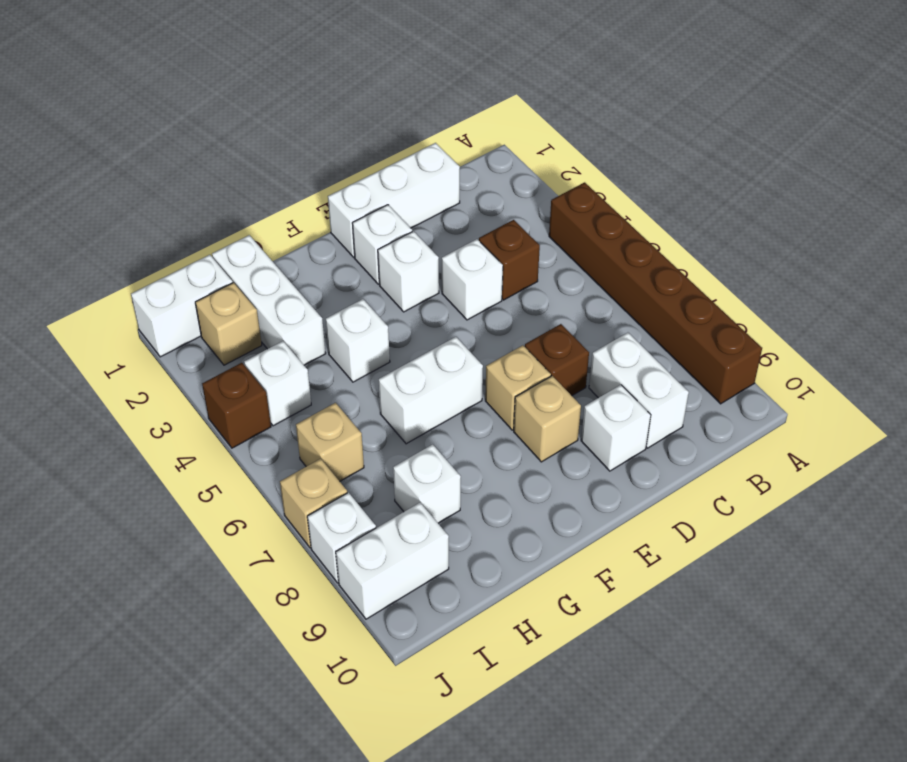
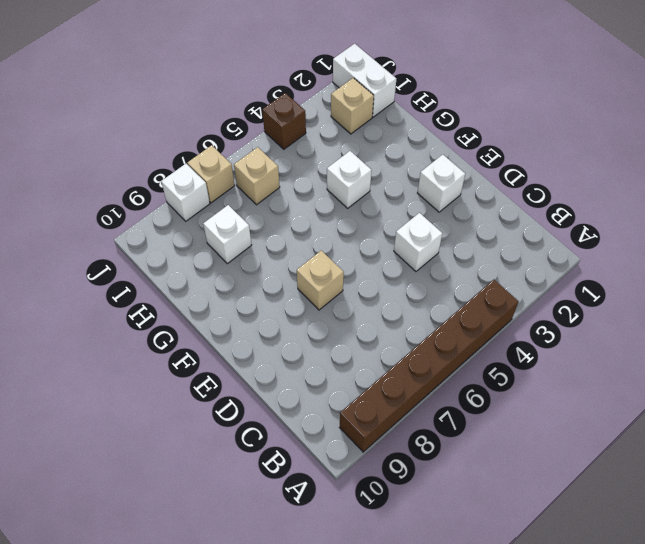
none -> white brick C1:E1 level 1
none -> brown brick C4 level 1
none -> white brick C8:C9 level 1

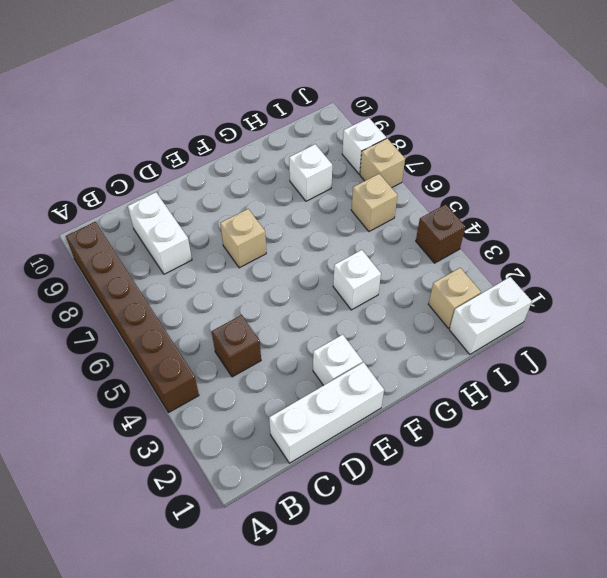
none -> white brick D4 level 1
none -> brown brick D7 level 1
none -> white brick D9 level 1

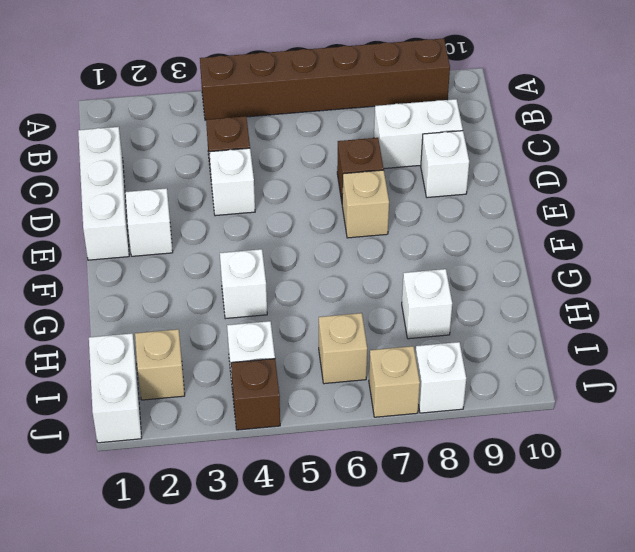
none -> white brick E3 level 1
none -> tan brick E8 level 1
none -> white brick F6:G6 level 1

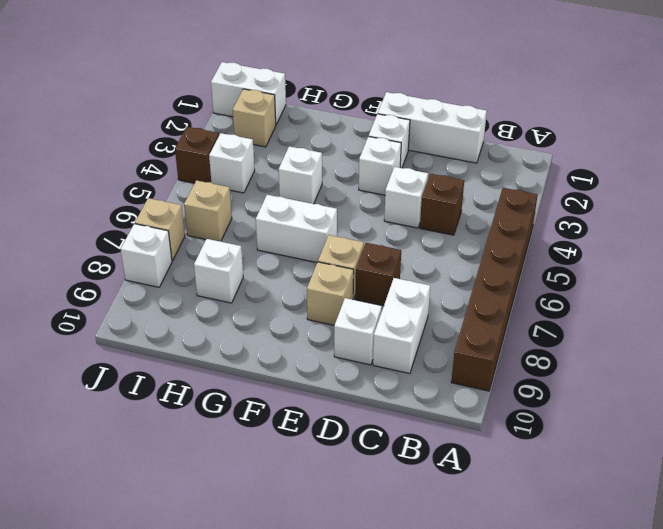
none -> white brick H1:H3 level 1
none -> white brick I9:J9 level 1

